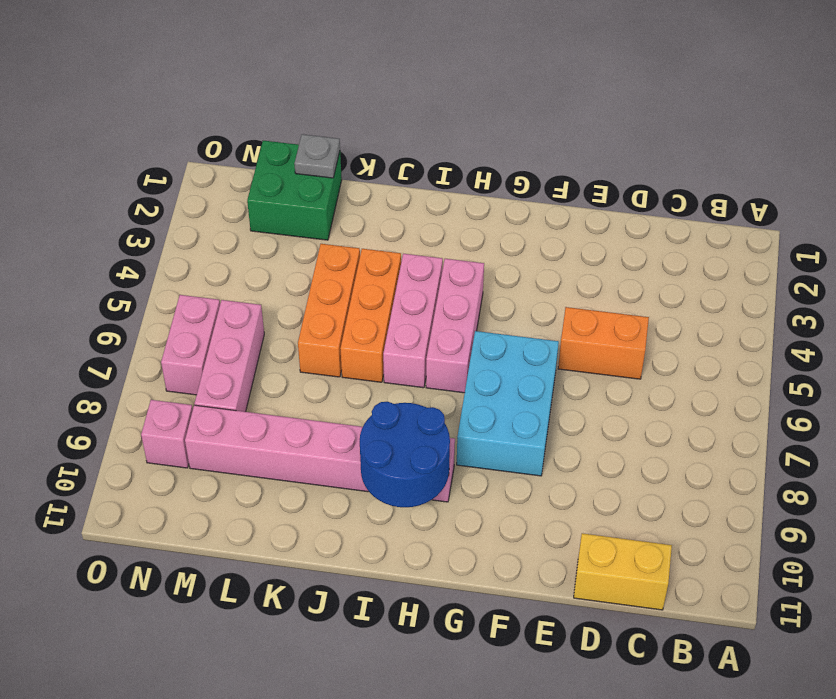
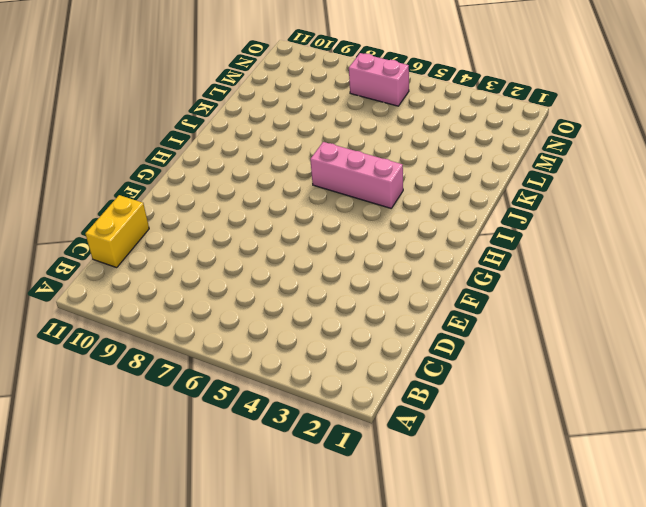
none -> orange brick D5:E5 level 1
none -> cyan brick F6:G8 level 1
none -> pink brick H4:H6 level 1

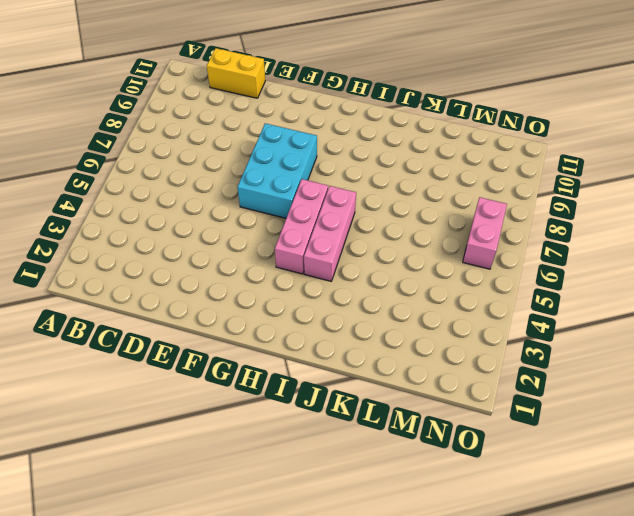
none -> orange brick D5:E5 level 1
none -> pink brick H9:M9 level 1
none -> orange brick J4:J6 level 1

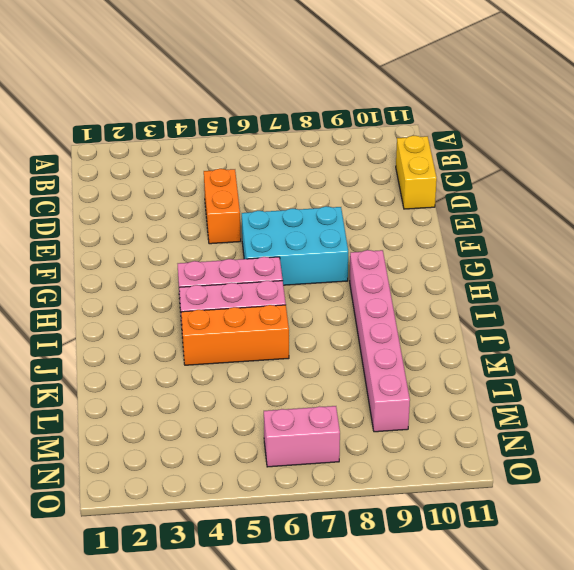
none -> orange brick K4:K6 level 1
none -> green brick L1:M2 level 1
none -> pink brick M6:M8 level 1

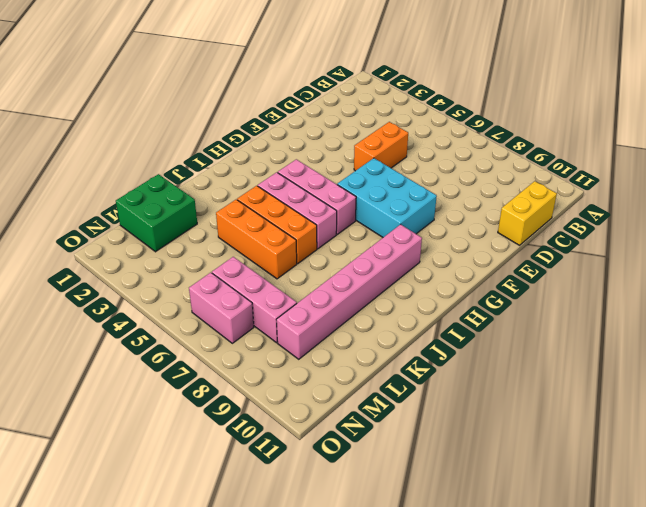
none -> pink brick N9 level 1
none -> blue round brick H9:I10 level 2
none -> grey plate L1 level 2

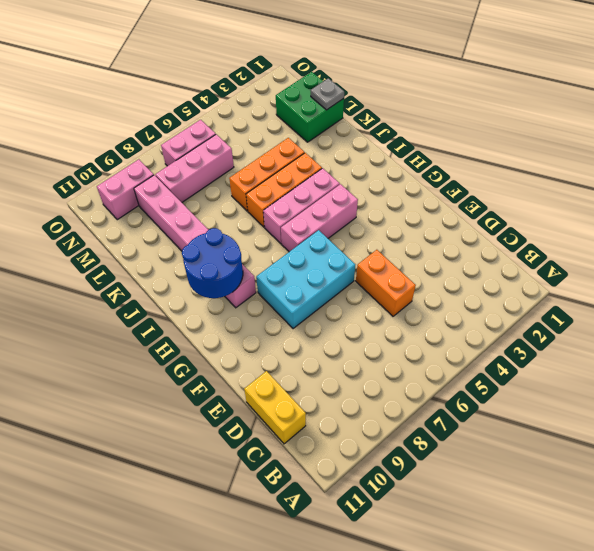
pink brick N9:N10 level 1 -> pink brick N9 level 1

